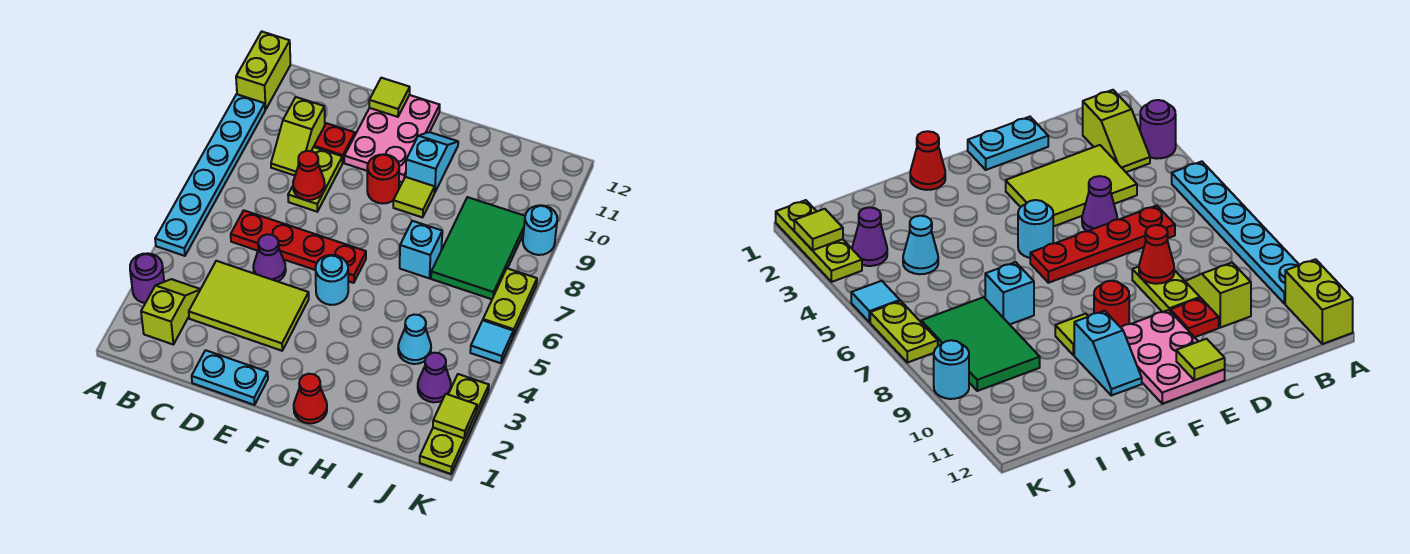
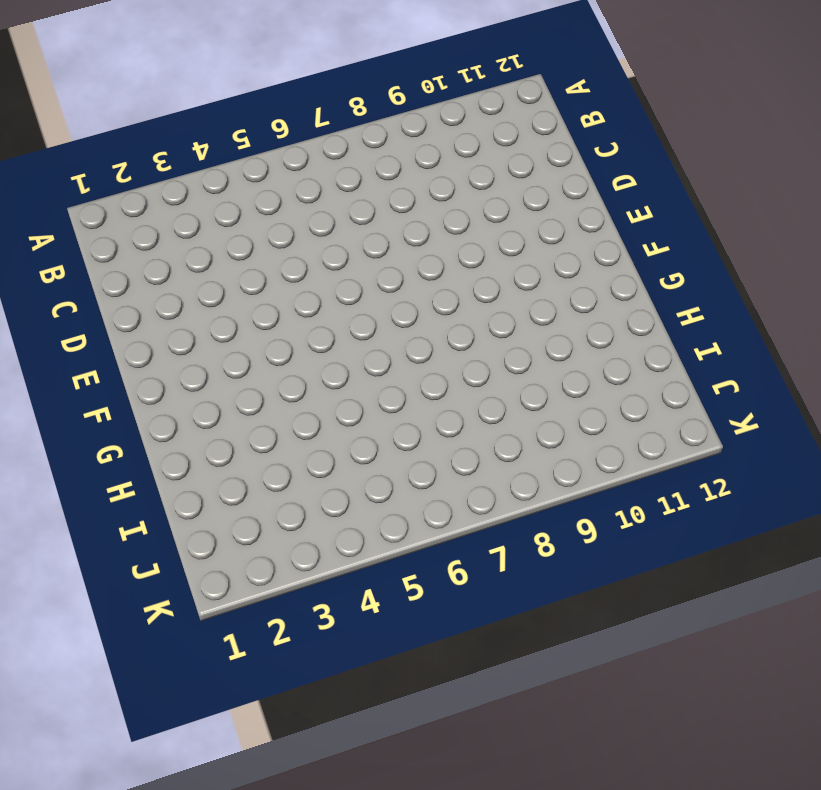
none -> purple round brick A3 level 1
none -> cyan plate A5:A10 level 1
none -> lime brick A11:A12 level 1

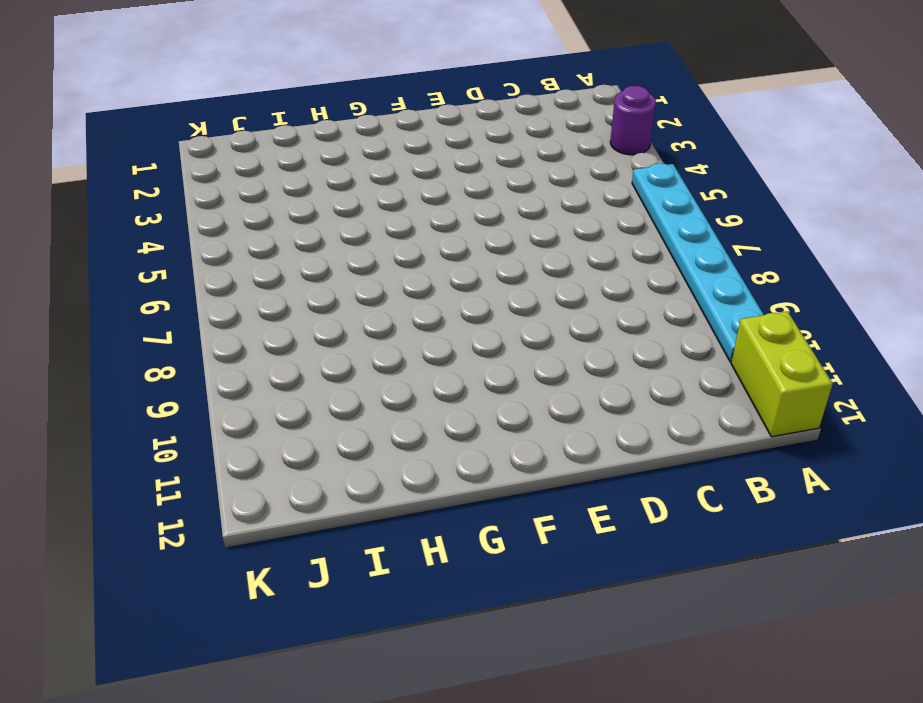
none -> lime slope B2:B3 level 1 top 2
none -> lime tile C3:E4 level 1
none -> red plate C6:F6 level 1

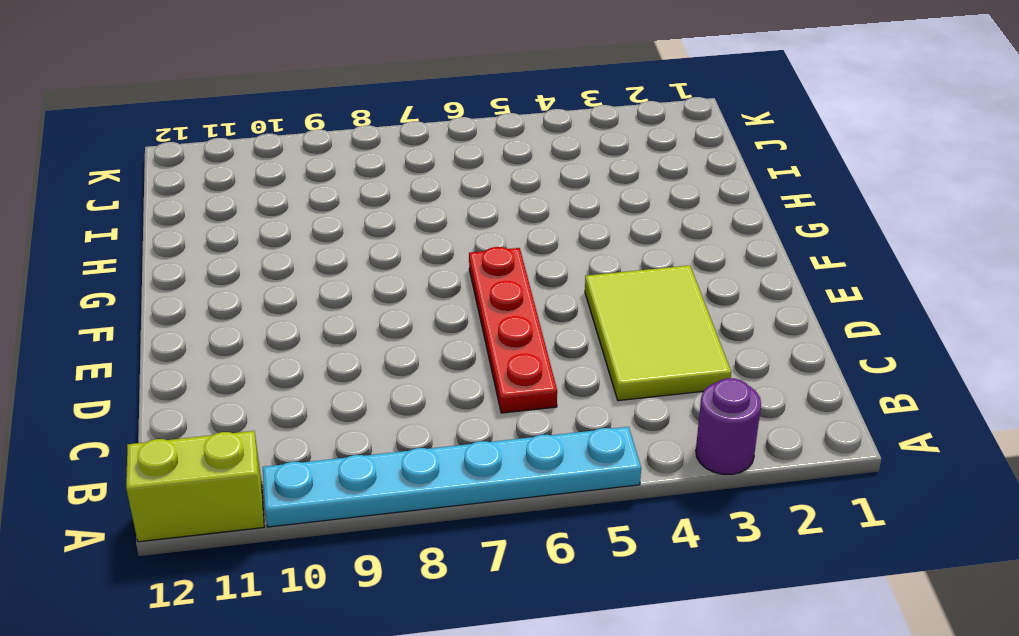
none -> lime slope B2:B3 level 1 top 2
none -> lime slope C9:C10 level 1 top 10
none -> cyan plate D1:E1 level 1

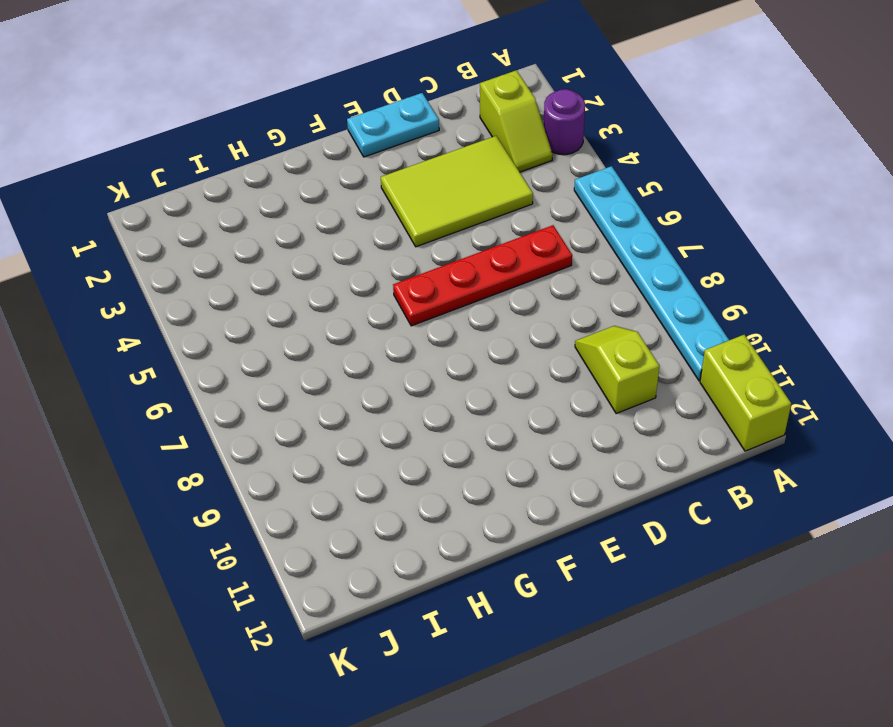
none -> purple cone D5 level 1
none -> lime plate D8:D9 level 1
none -> red plate D10 level 1

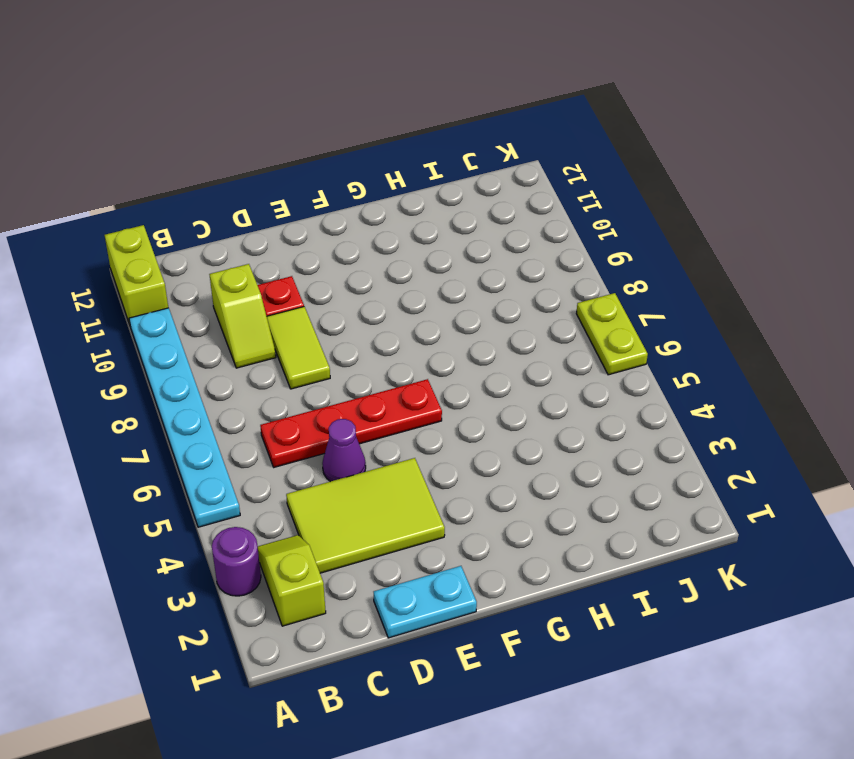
lime tile D8:D9 level 1 -> lime plate D8:D9 level 1
none -> pink plate E10:F12 level 1
none -> cyan round brick F5 level 1
none -> red round brick F9 level 1

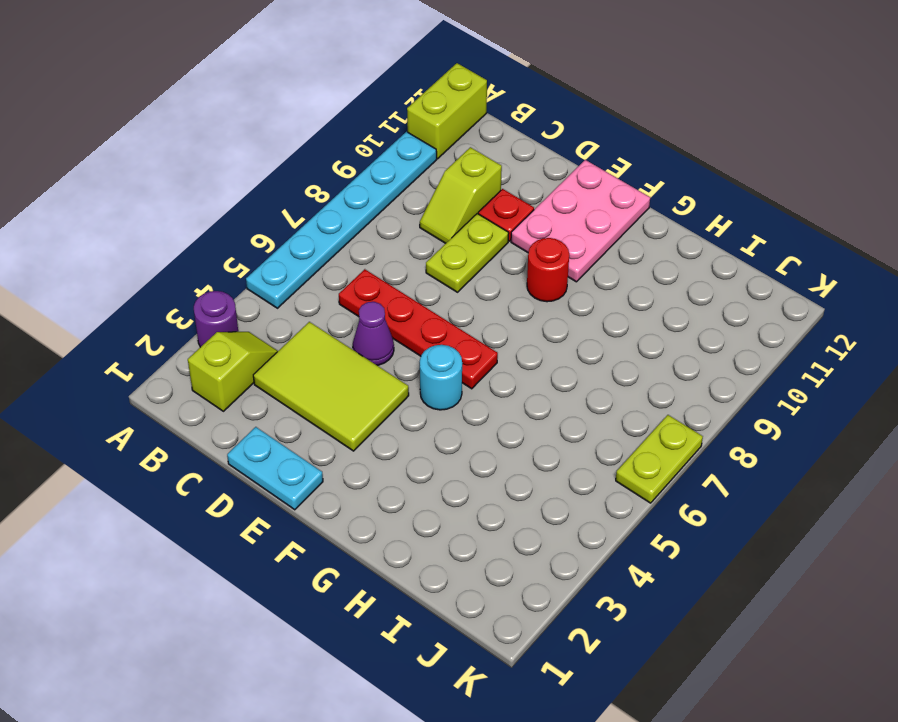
none -> red cone G1 level 1
none -> lime tile G9 level 1
none -> cyan slope G10:G11 level 1 top 10

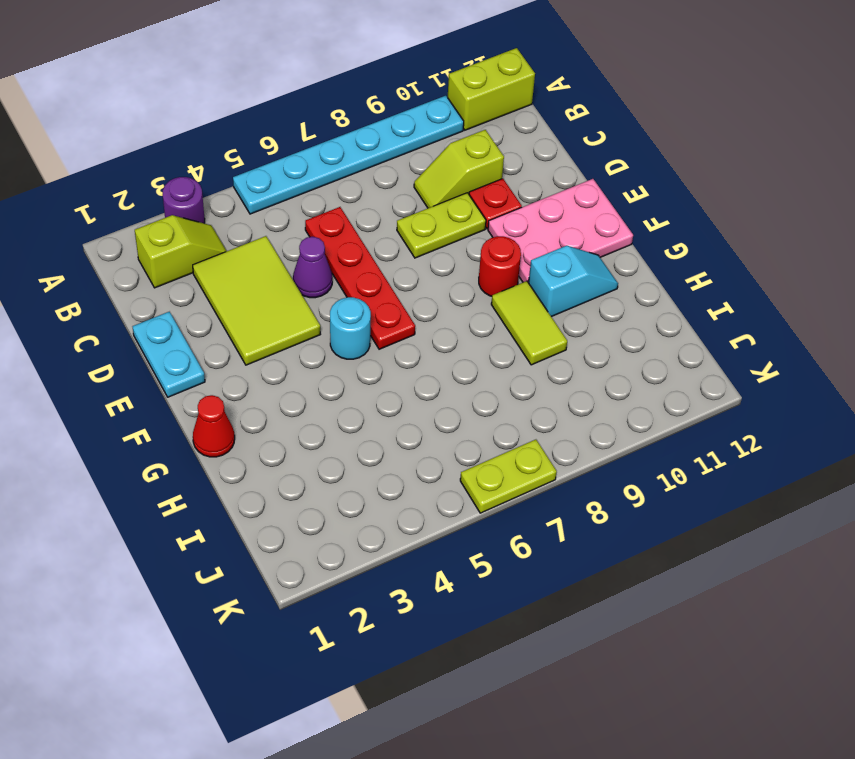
lime tile G9:H9 level 1 -> lime tile G9 level 1
none -> cyan brick H7 level 1
none -> cyan cone I4 level 1
none -> green tile I7:J9 level 1

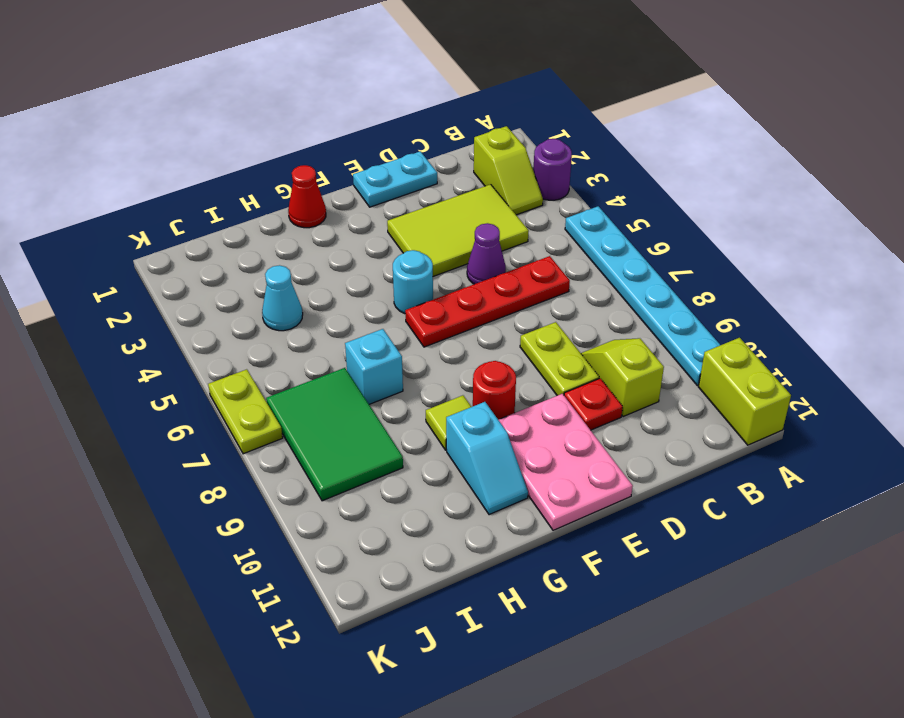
none -> purple cone J3 level 1
none -> lime plate K1:K3 level 1
none -> cyan tile K5 level 1

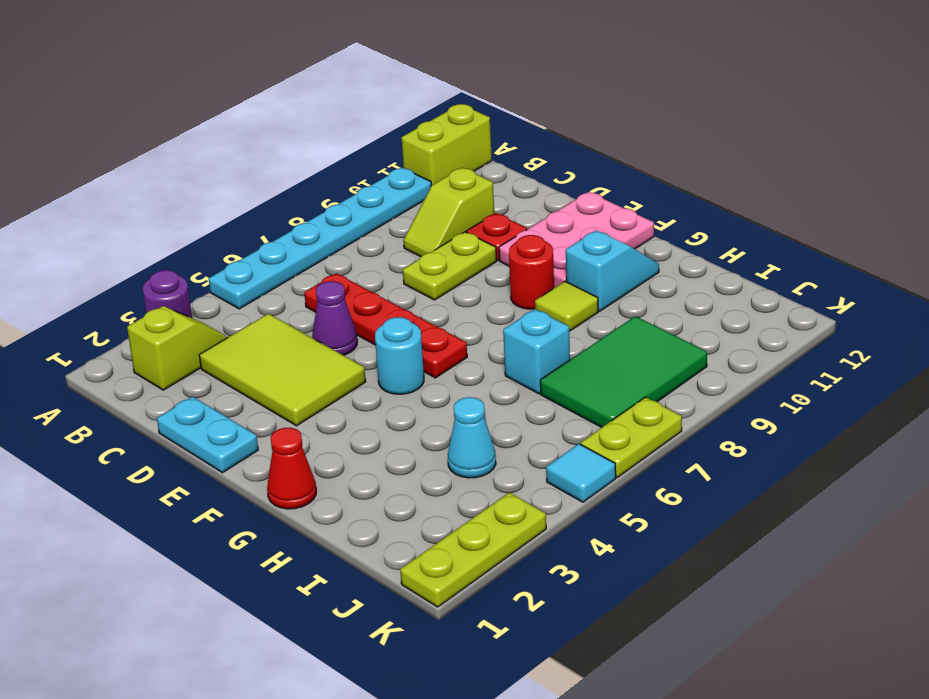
none -> purple cone J3 level 1
none -> cyan round brick K9 level 1
none -> red cone D8 level 2

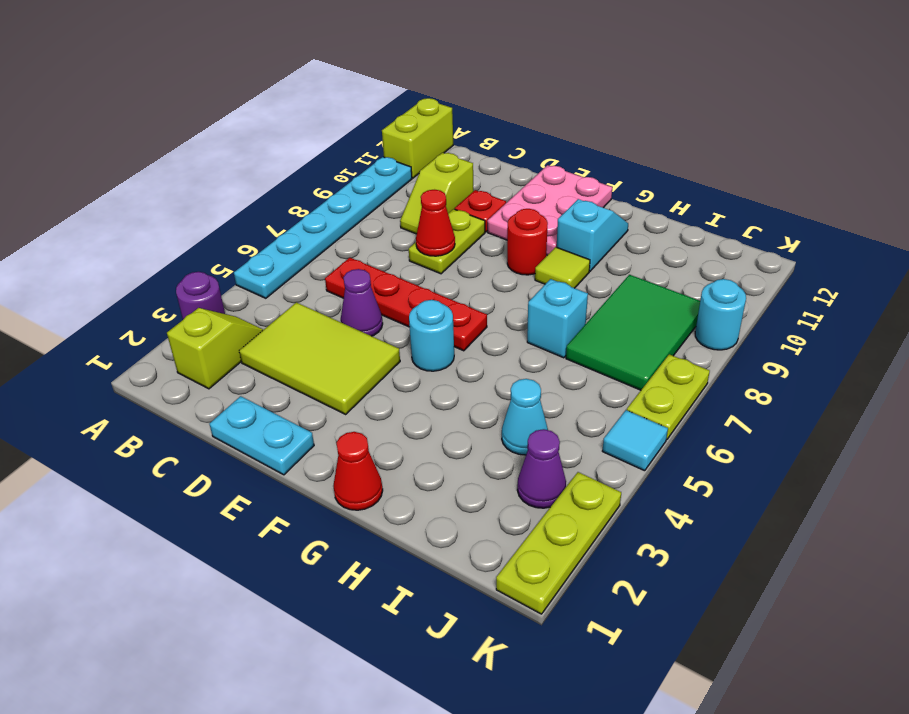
none -> lime tile E12 level 2
none -> lime tile K2 level 2

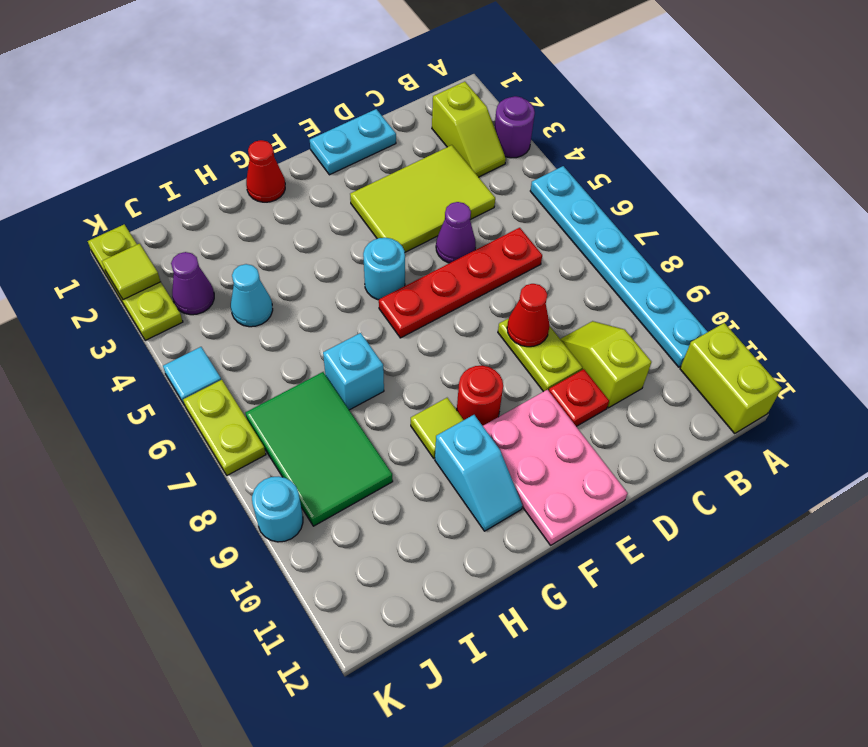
none -> lime tile E12 level 2

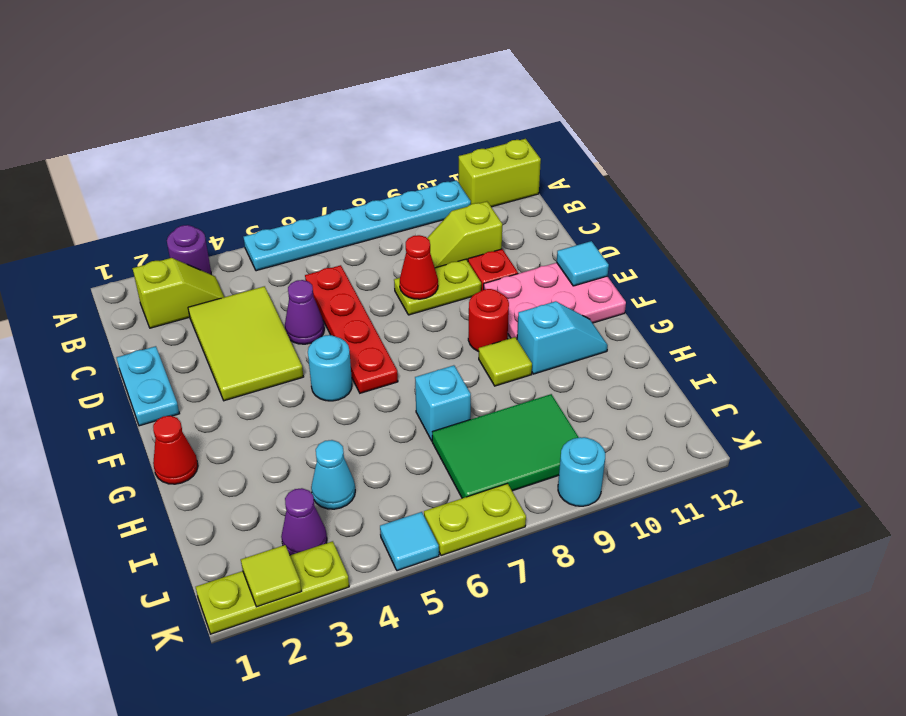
cyan tile E12 level 2 -> lime tile E12 level 2

